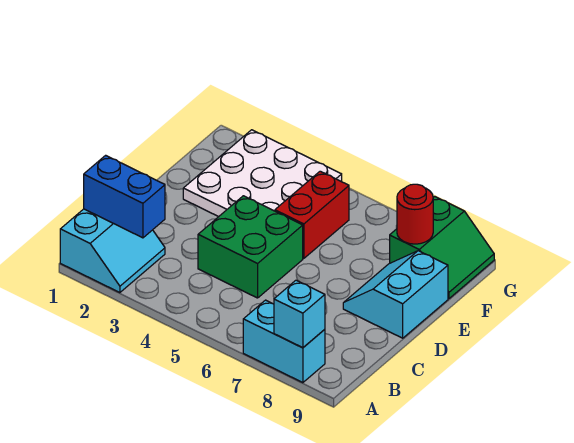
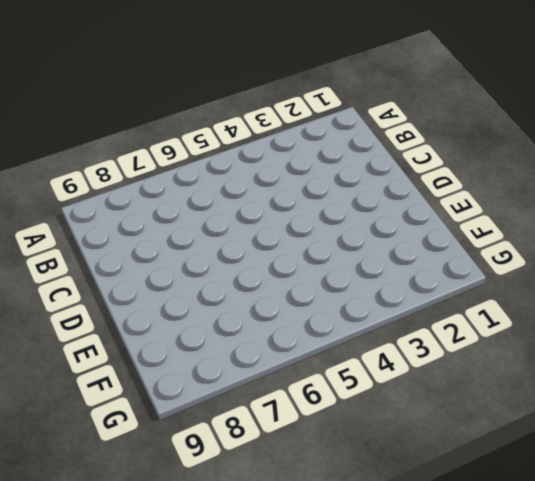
none -> cyan slope A1:B2 level 1 top 1
none -> cyan brick A7:A8 level 1

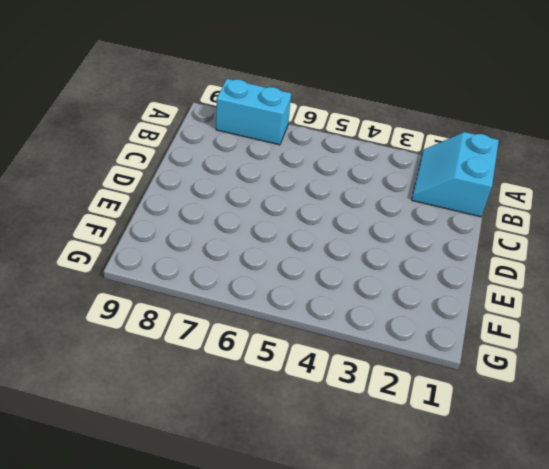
none -> green brick C4:D5 level 1
none -> cyan slope D8:E9 level 1 top 9

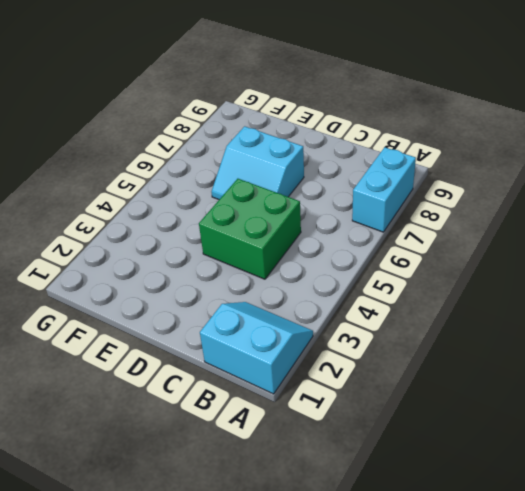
cyan slope D6:E7 level 1 top 7 -> cyan slope D8:E9 level 1 top 9
none -> white plate E2:G4 level 1
none -> red brick E5:F5 level 1

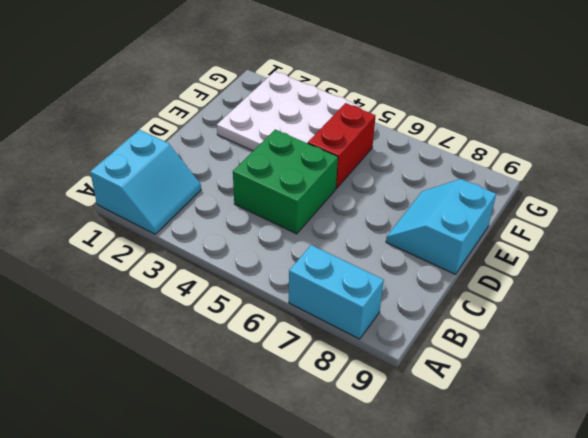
none -> green slope F8:G9 level 1 top 8
none -> cyan brick A8 level 2

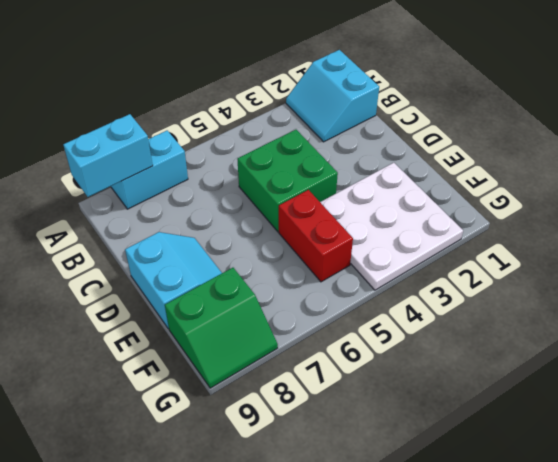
cyan brick A8:A9 level 2 -> cyan brick A8 level 2
green slope F8:G9 level 1 top F -> green slope F8:G9 level 1 top 8
none -> blue brick B1:B2 level 2
none -> red round brick F8 level 2

